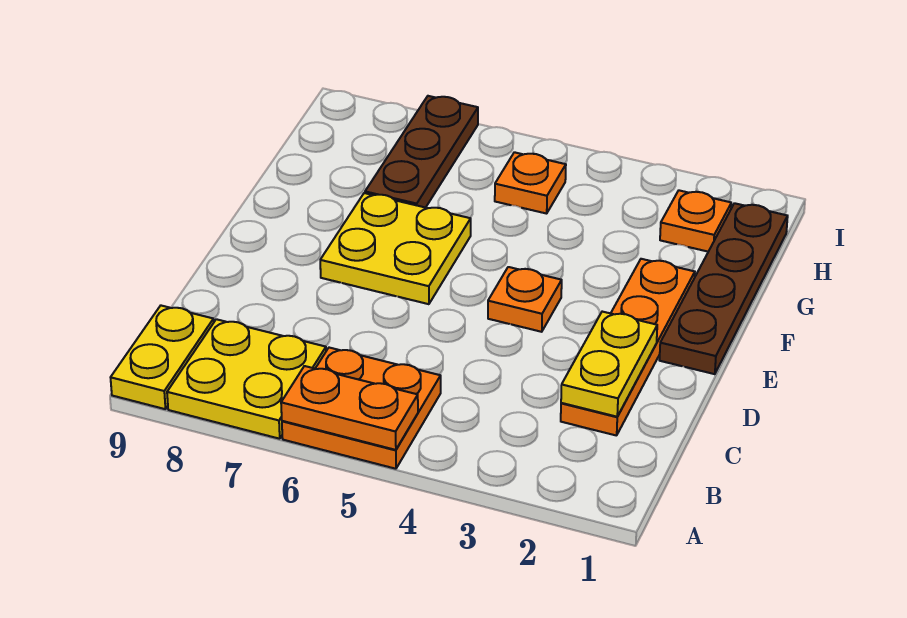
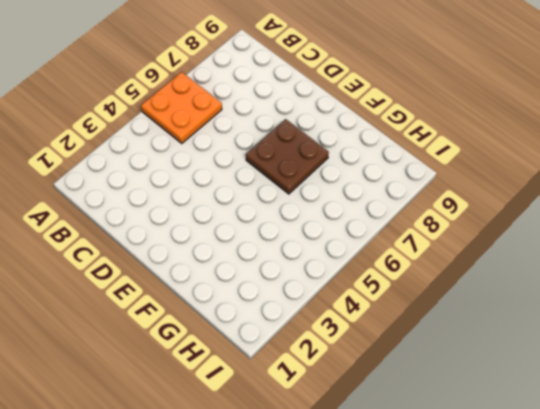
brown plate E6:F7 level 1 -> yellow plate E6:F7 level 1
none -> yellow plate A7:B8 level 1
none -> yellow plate A9:B9 level 1
none -> orange plate C2:F2 level 1

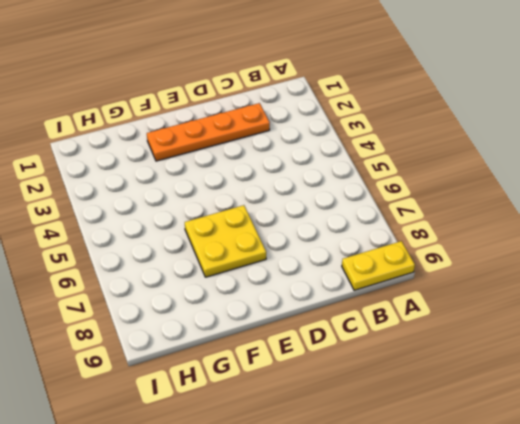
none -> orange plate A5:B6 level 1
none -> yellow plate A7:B8 level 1
none -> brown plate E1:H1 level 1

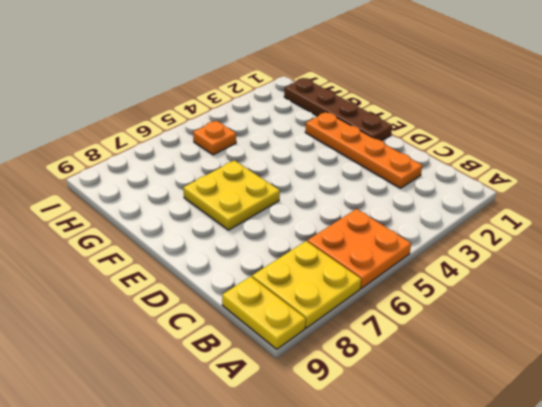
none -> orange plate E4 level 1
none -> brown plate G7:I7 level 1
none -> orange plate H2 level 1

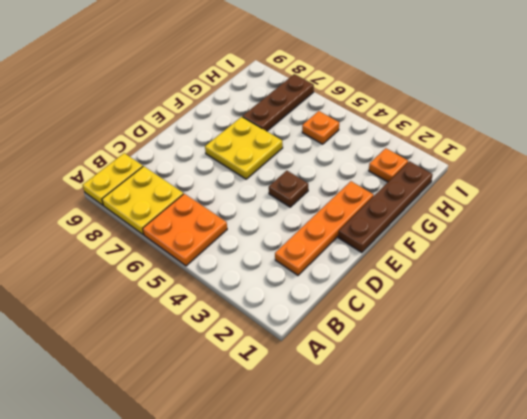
brown plate E4 level 1 -> orange plate E4 level 1
none -> orange plate A5:A6 level 2
none -> yellow plate C2:D2 level 2

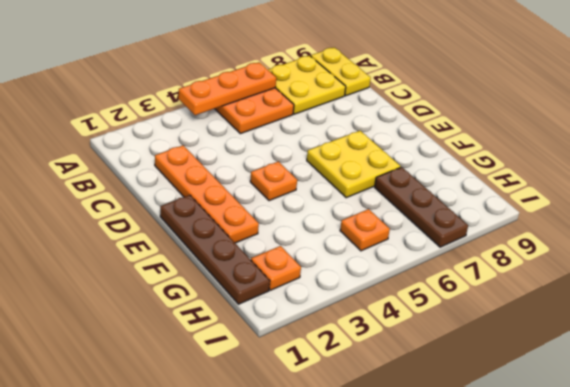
orange plate A4:A6 level 2 -> orange plate A5:A6 level 2
none -> yellow plate C2:D2 level 2

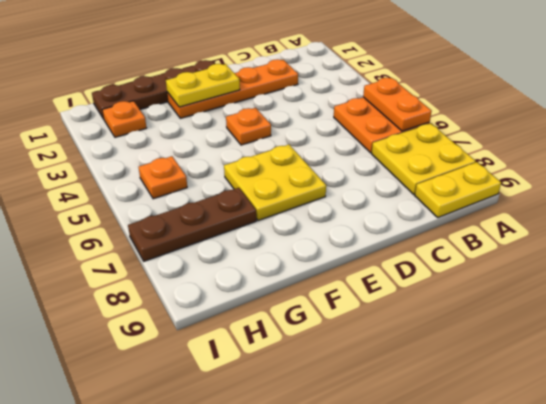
yellow plate E2:F2 level 2 -> yellow plate C2:D2 level 2

